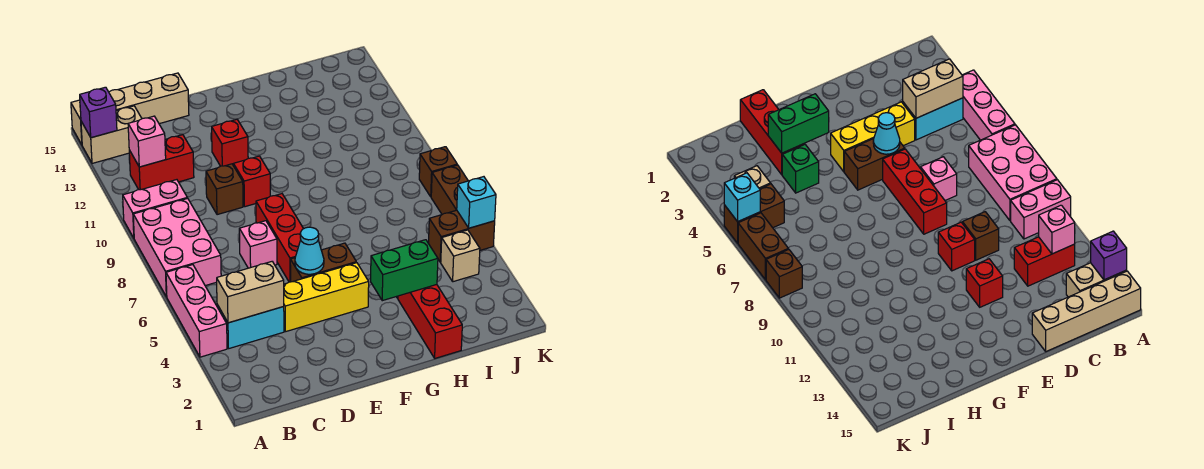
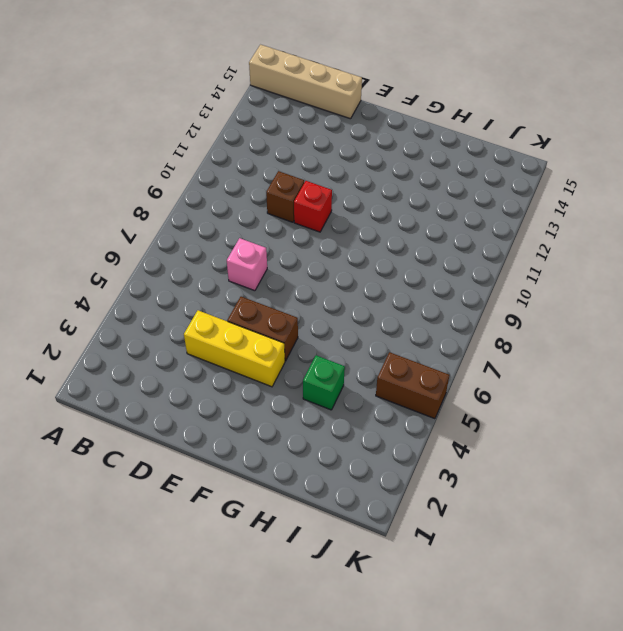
none -> pink brick A4:A6 level 1
none -> pink brick A7:B9 level 1
none -> pink brick A10:B10 level 1

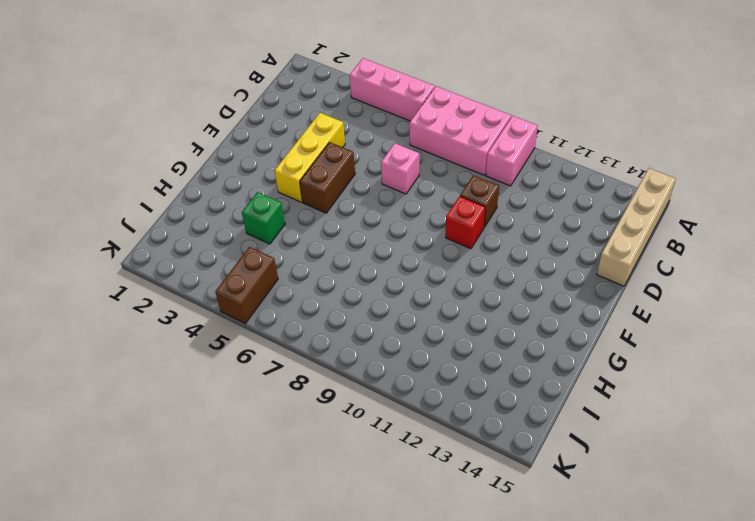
none -> tan brick A14:B14 level 1
none -> cyan brick B4:C4 level 1
none -> red brick B12:C12 level 1

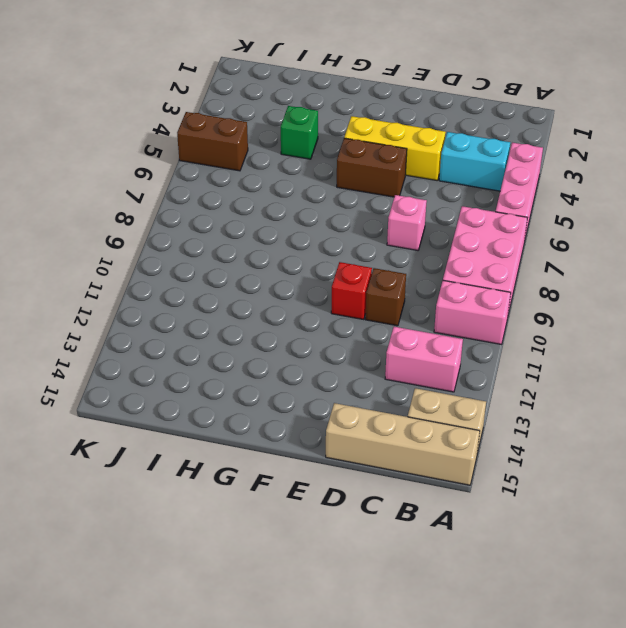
pink brick B12:C12 level 1 -> red brick B12:C12 level 1
none -> red brick E6:E8 level 1
none -> red brick E12 level 1
none -> red brick H1:H3 level 1

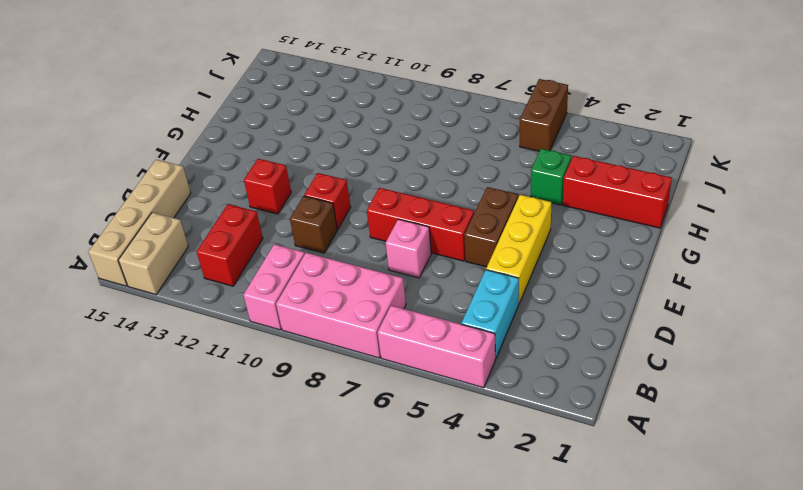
none -> tan brick J4 level 1
none -> brown brick K6:K7 level 1
none -> brown brick K8 level 1

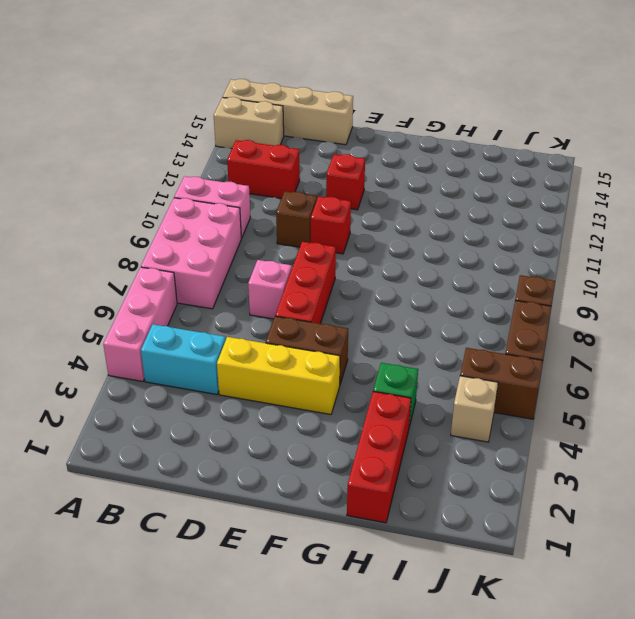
none -> purple brick A14 level 2
none -> tan brick B4:C4 level 2
none -> pink brick B12 level 2

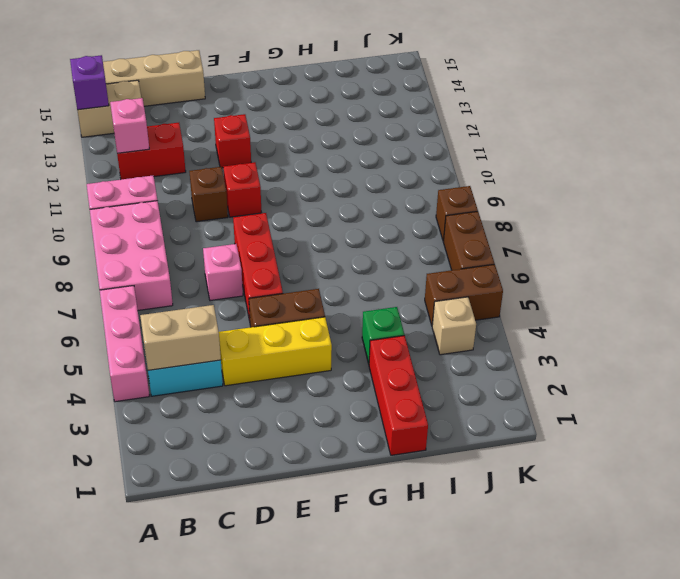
none -> cyan cone E5 level 2
none -> green brick G3:H3 level 2
none -> cyan brick K5 level 2

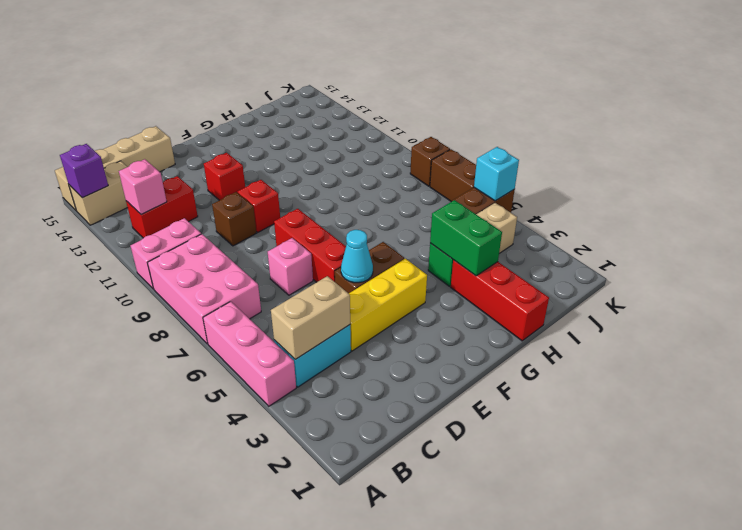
green brick H3:H4 level 2 -> green brick G3:H3 level 2

